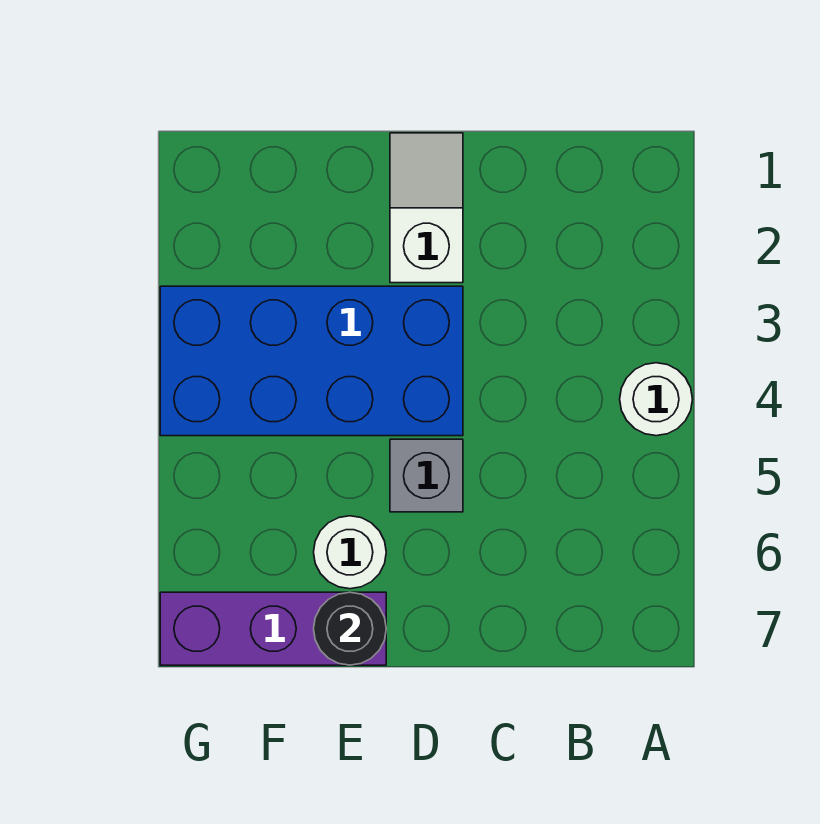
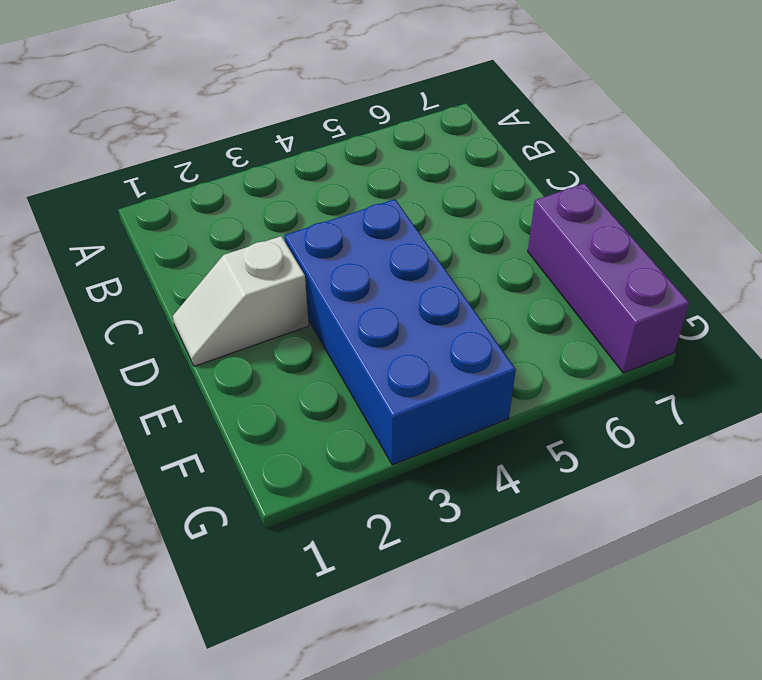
none -> white round brick A4 level 1
none -> grey brick D5 level 1

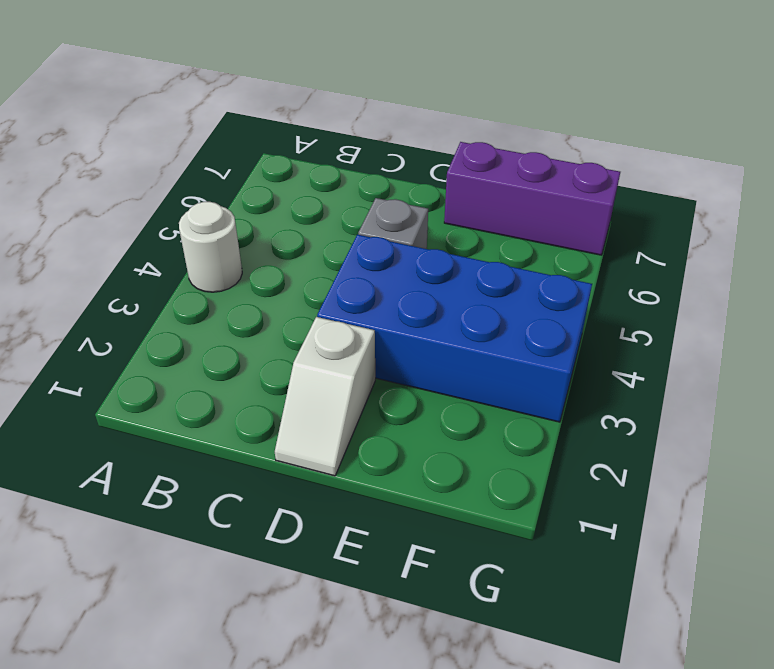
none -> white round brick E6 level 1
none -> black round brick E7 level 2

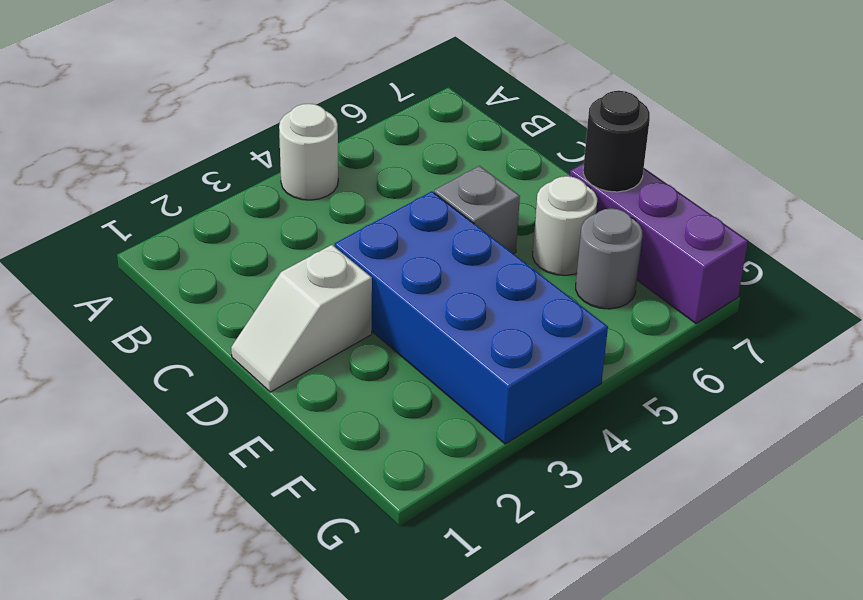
grey round brick F6 level 1 -> none

